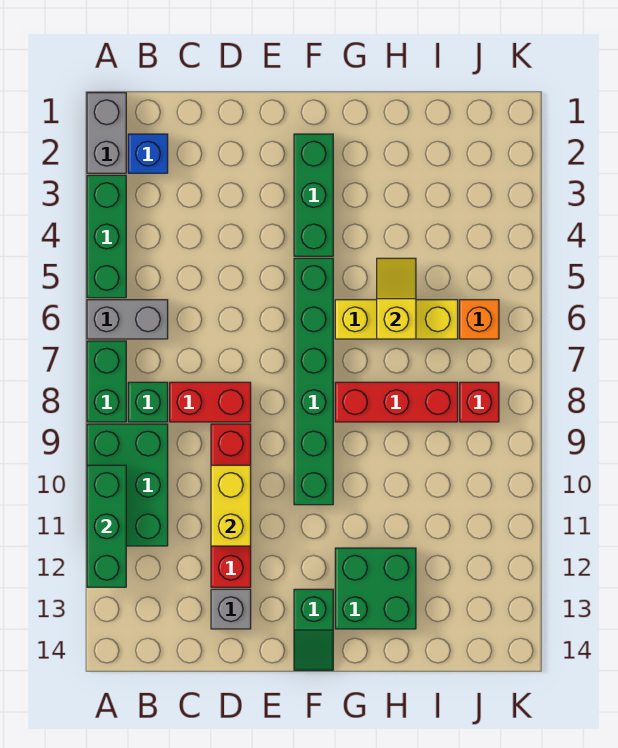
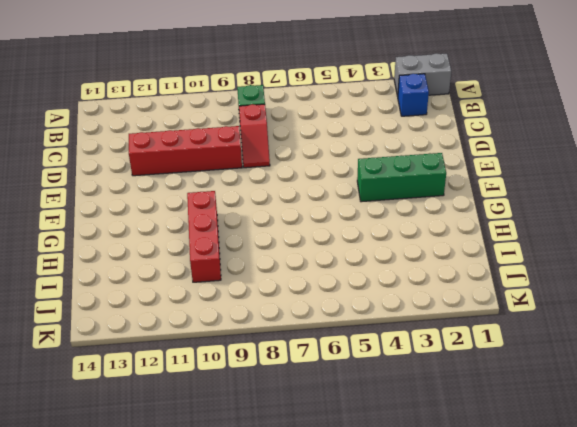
red slope C8:D8 level 1 top C -> red brick C8:D8 level 1
red brick G10:I10 level 1 -> red brick G8:I8 level 1
none -> green brick A3:A5 level 1
none -> grey brick A6:B6 level 1
none -> green brick A7:A8 level 1

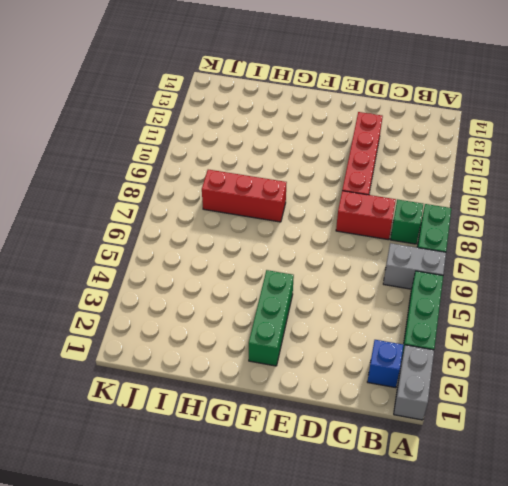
none -> green brick A9:B11 level 1
none -> grey brick D13 level 1
none -> green brick F5:F10 level 1

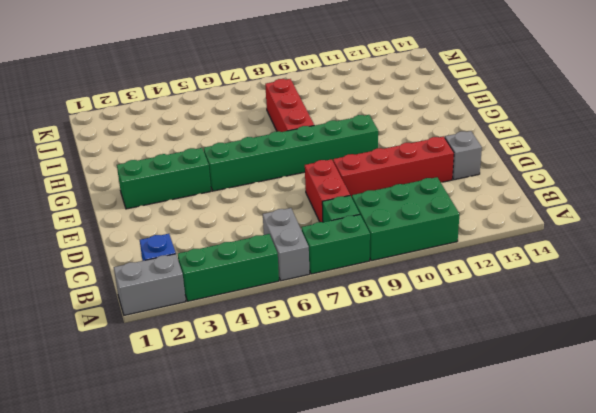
none -> green slope F13:F14 level 1 top 13
none -> yellow brick G6:I6 level 1
none -> green brick G12:H13 level 1

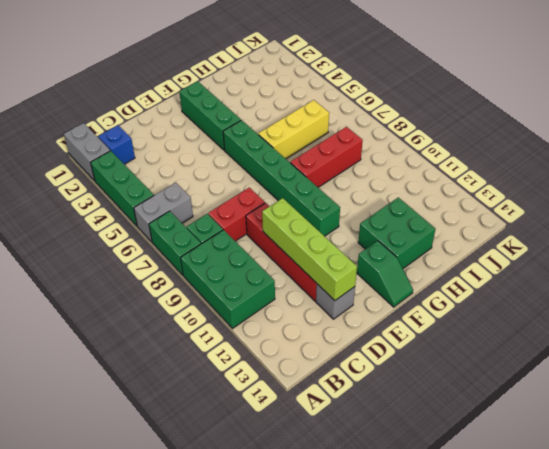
lime brick D10:D13 level 2 -> yellow brick D10:D11 level 2
none -> orange brick J6 level 1
none -> red brick J8 level 1
none -> green brick A10:A12 level 2

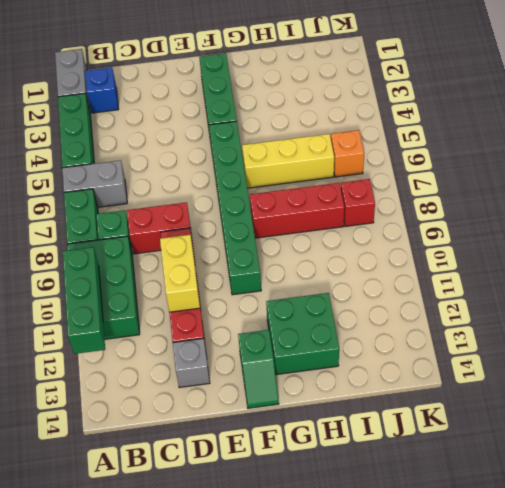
none -> yellow slope H5:H6 level 2 top 6

